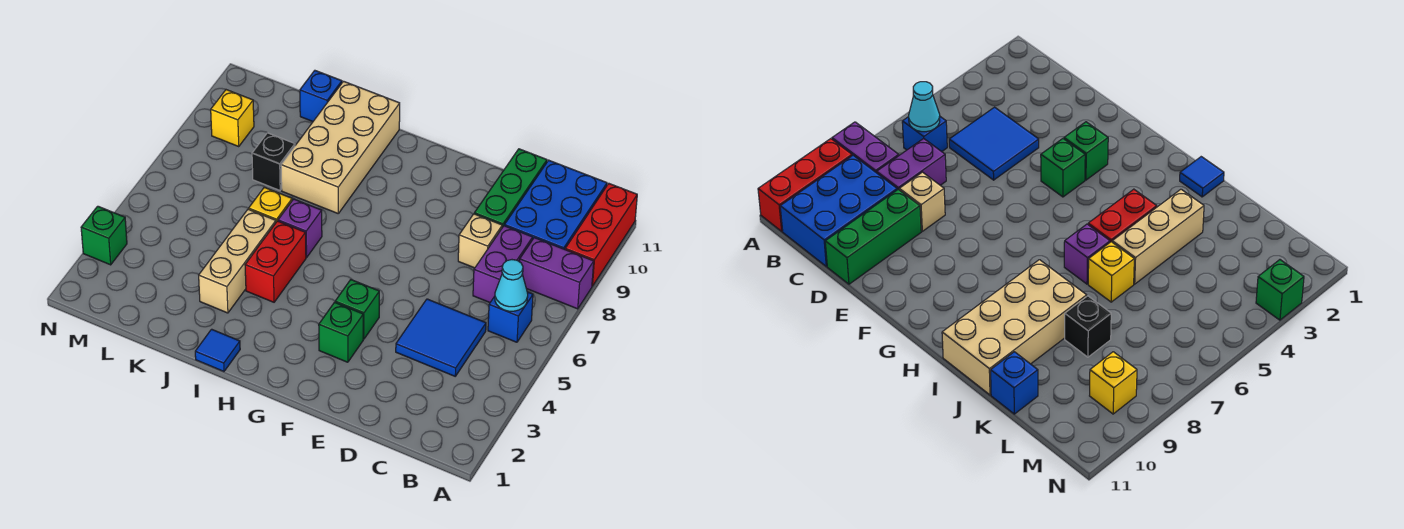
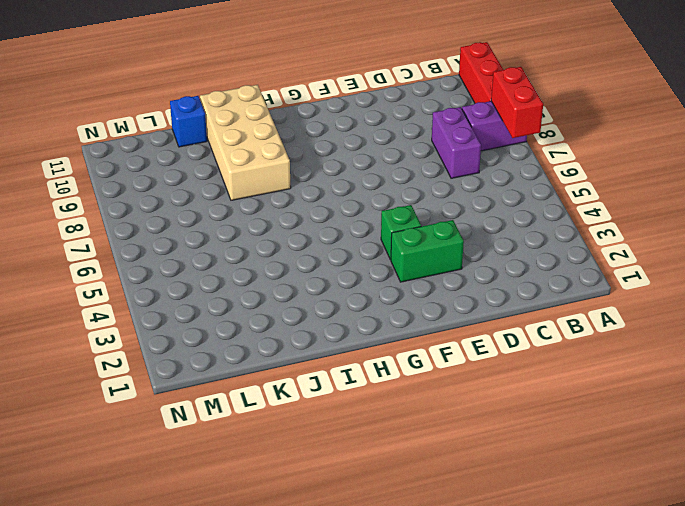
red brick A7:A8 level 2 -> red brick I4:I5 level 1
green brick E3:F3 level 1 -> green brick F3 level 1
none -> blue brick B6 level 1
none -> blue brick B9:C11 level 1
none -> blue tile C4:D5 level 1

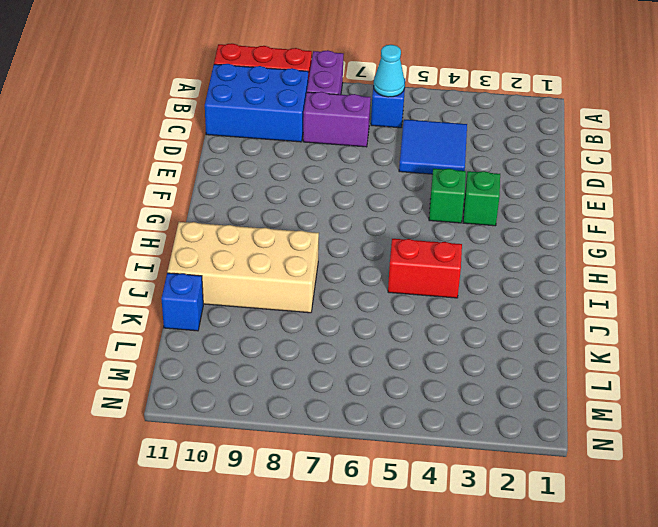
none -> tan brick D8 level 1
none -> green brick D9:D11 level 1
none -> blue tile I1 level 1

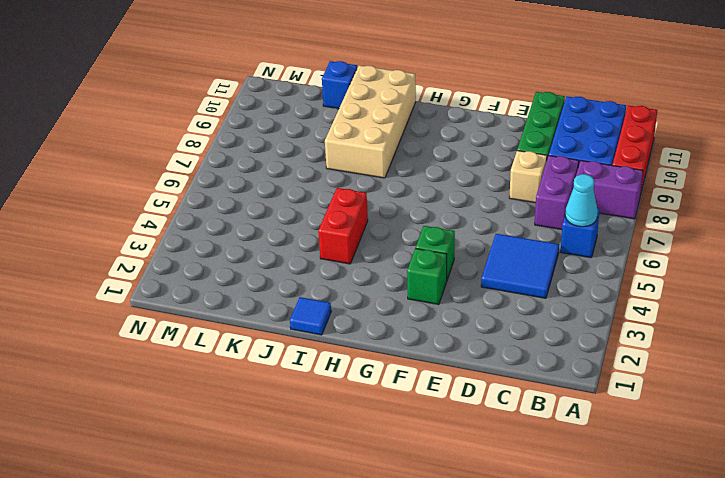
none -> purple brick I6 level 1
none -> tan brick J3:J5 level 1
none -> yellow brick J6 level 1

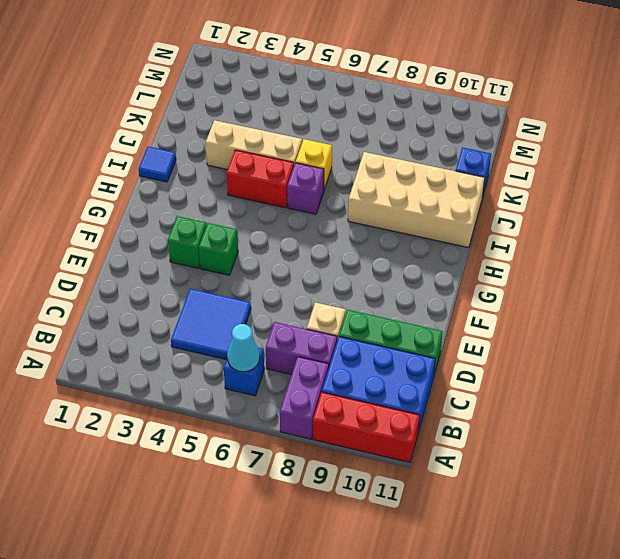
none -> black brick K8 level 1
none -> yellow brick M9 level 1
none -> green brick N3 level 1

